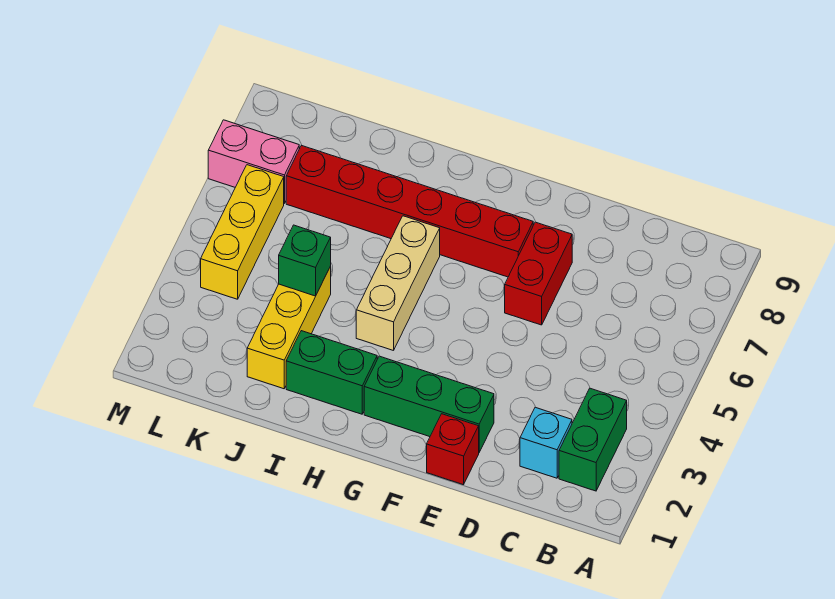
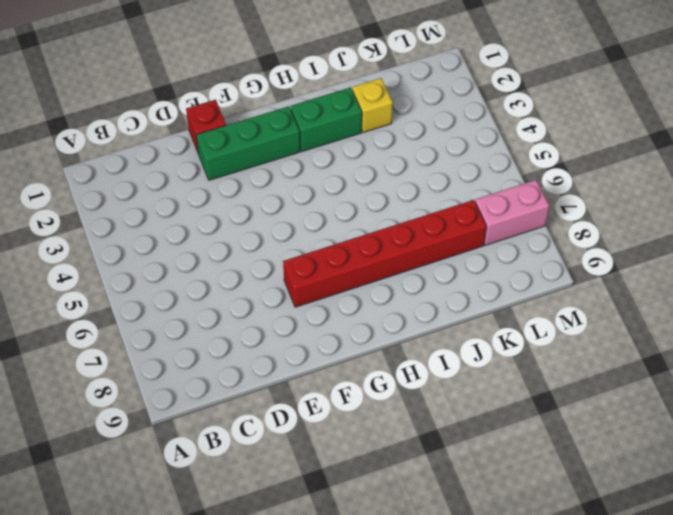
yellow brick J2 level 1 -> yellow brick J2:J4 level 1
none -> green brick B2:B3 level 1
none -> cyan brick C2 level 1
none -> red brick E6:E7 level 1

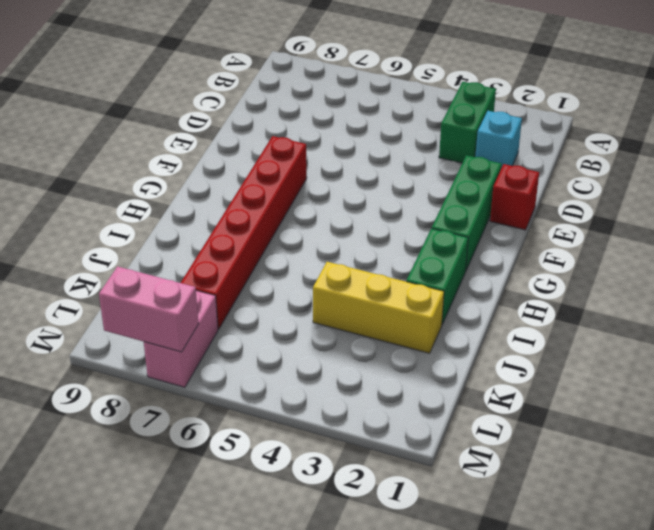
green brick B3:C3 level 1 -> green brick B2:B3 level 1
pink brick M7:M8 level 2 -> none
none -> red brick E6:E7 level 1
none -> tan brick H4:H6 level 1
none -> yellow brick L4:L6 level 1

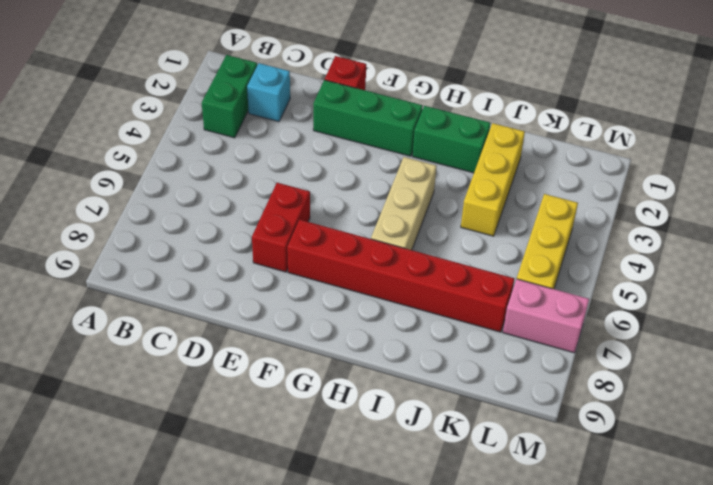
none -> green brick J4 level 2

